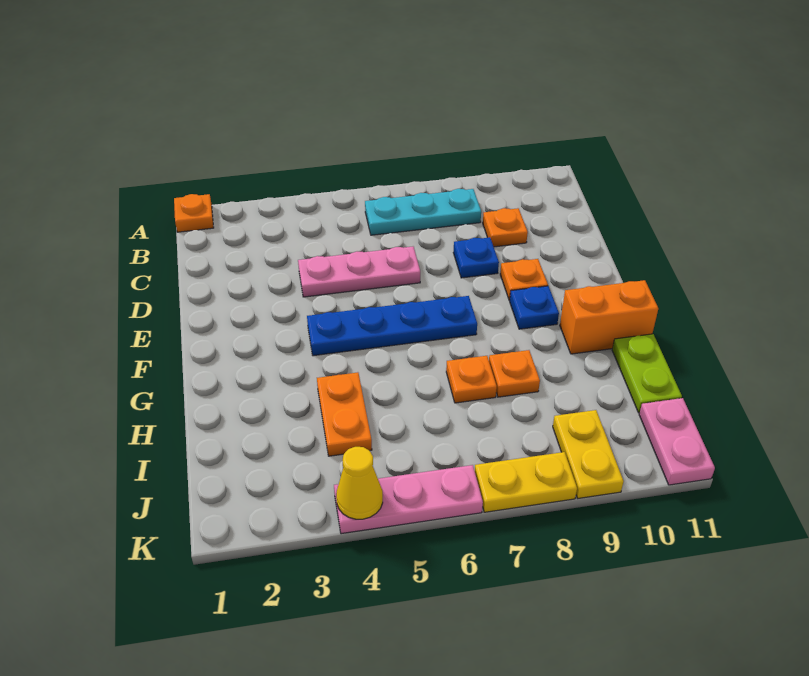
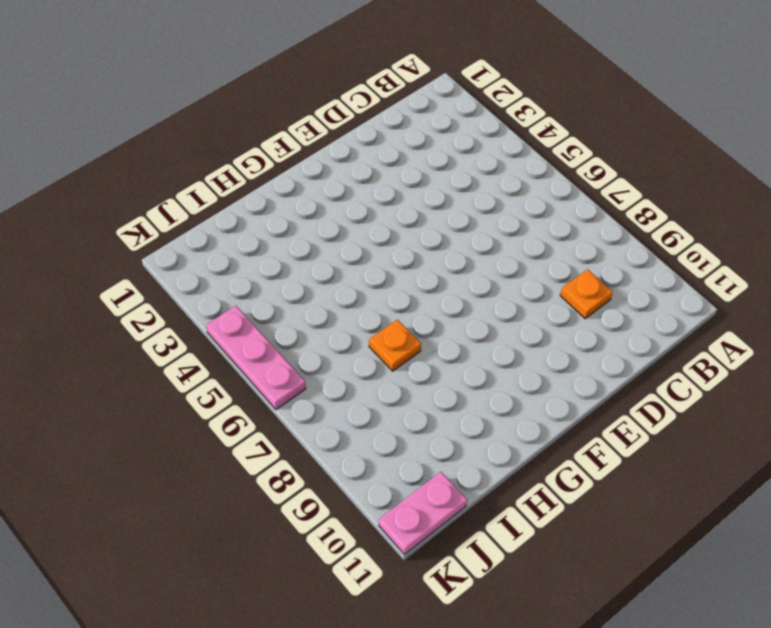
none -> orange plate A1 level 1
none -> cyan plate B6:B8 level 1
none -> pink plate D4:D6 level 1

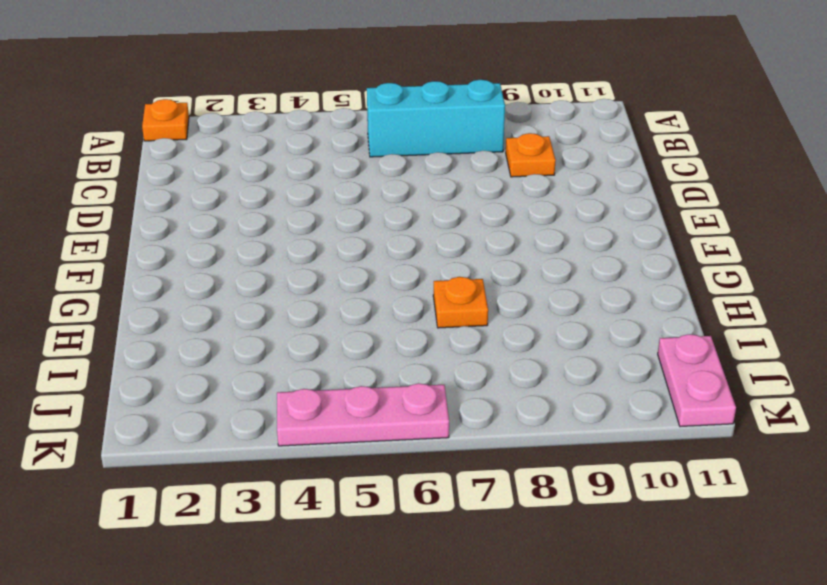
cyan brick B6:B8 level 1 -> cyan plate B6:B8 level 1
none -> pink plate D4:D6 level 1
none -> blue plate D8 level 1
none -> orange plate E9 level 1

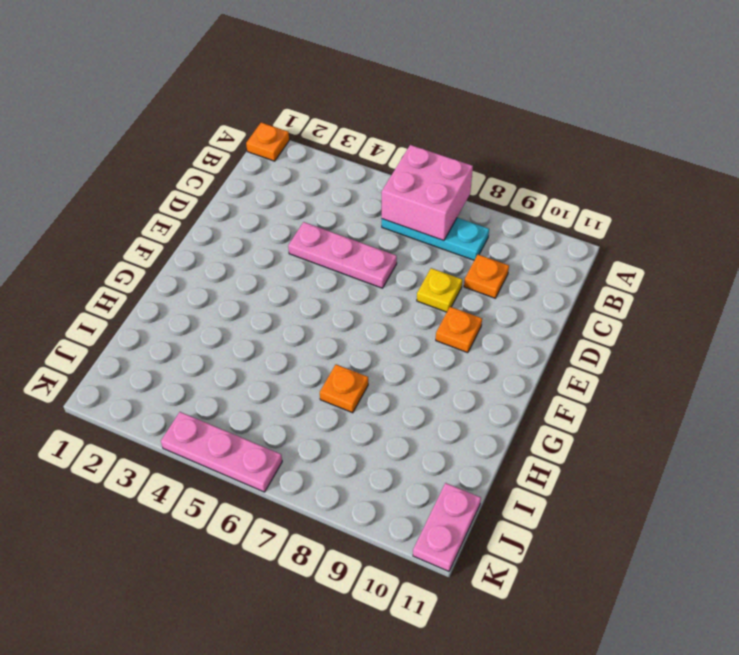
pink brick A6:B7 level 2 -> none
yellow plate D8 level 1 -> blue plate D8 level 1
none -> blue plate F4:F7 level 1
none -> blue plate F9 level 1
none -> orange brick G10:G11 level 1

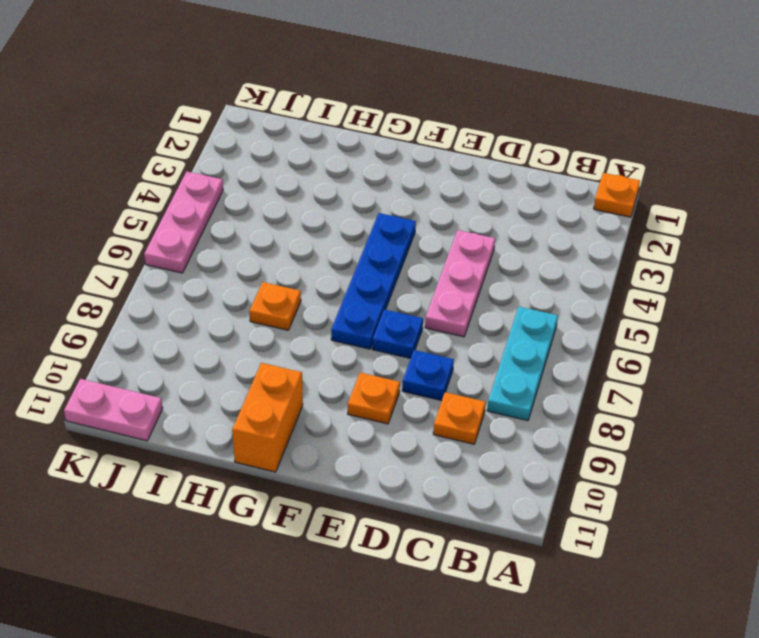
blue plate E7 level 1 -> blue plate F9 level 1
none -> orange plate H4:I4 level 1
none -> orange plate H8 level 1
none -> lime plate H11:I11 level 1

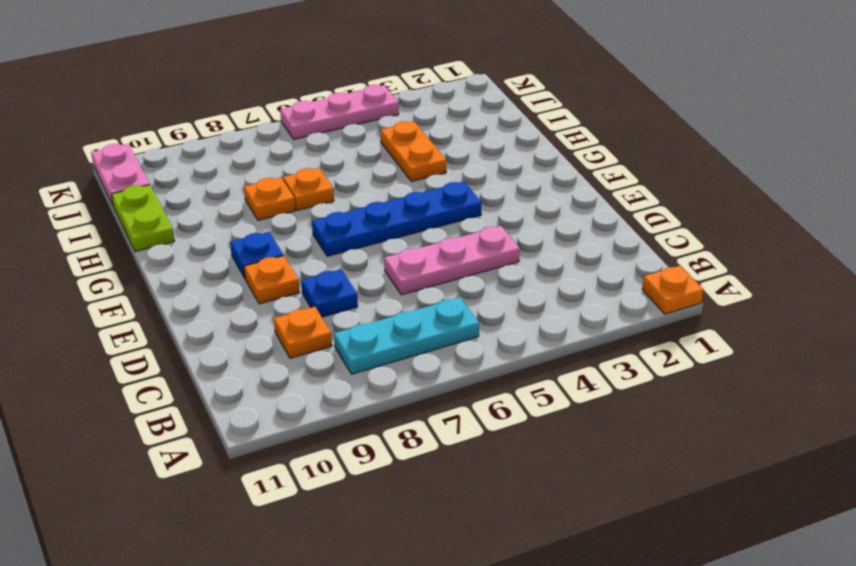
none -> orange brick G10:G11 level 1
none -> yellow plate J9:K9 level 1
none -> yellow plate K7:K8 level 1

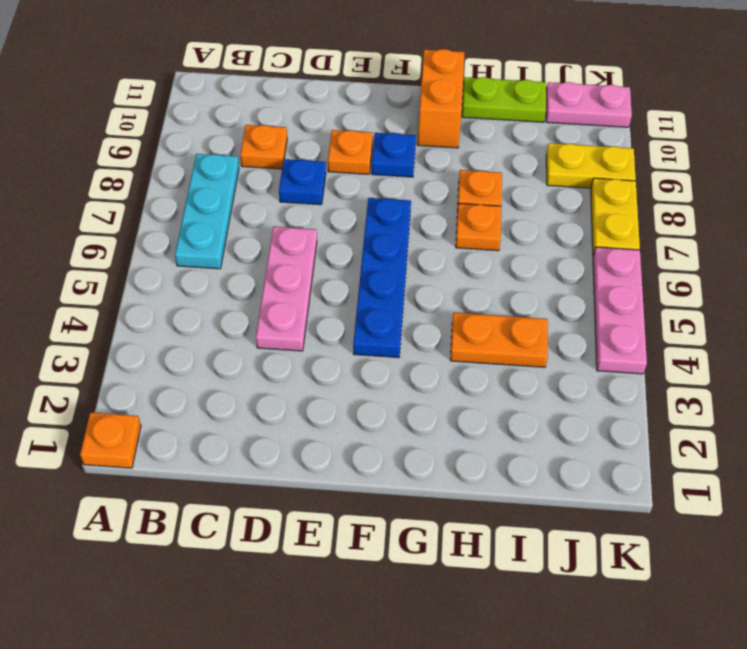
none -> yellow cone K4 level 2

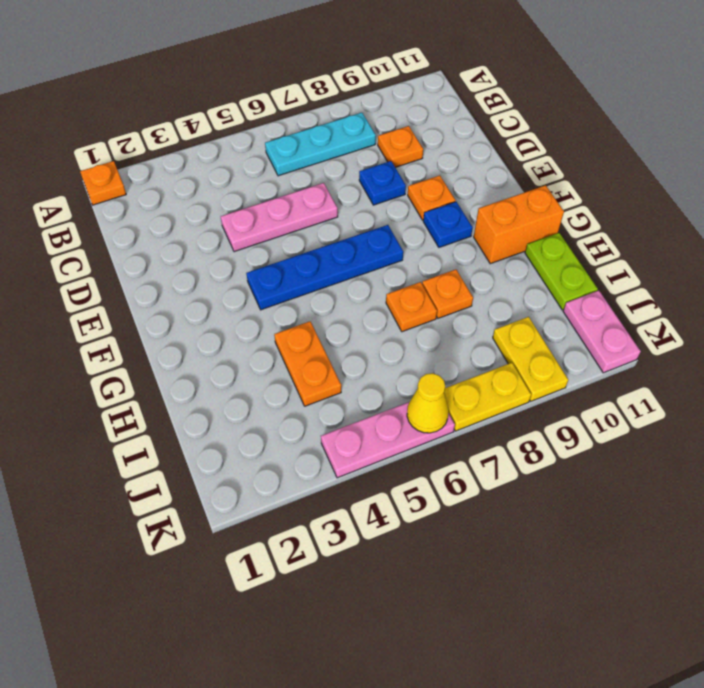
yellow cone K6 level 2 -> yellow cone K4 level 2

